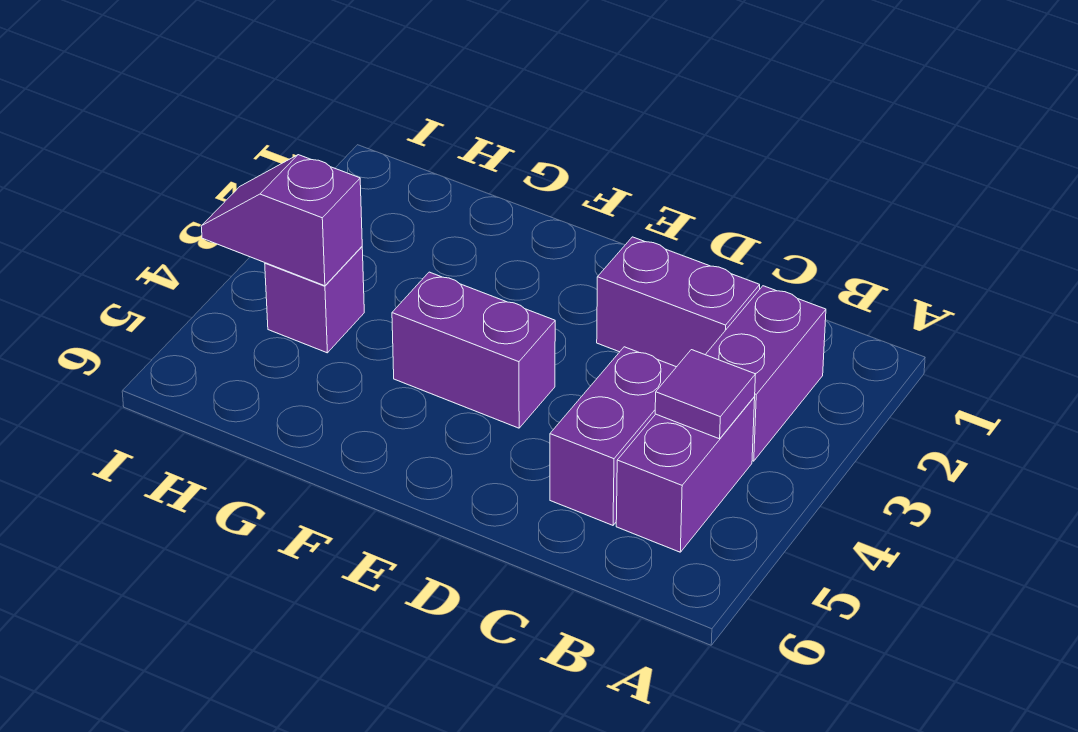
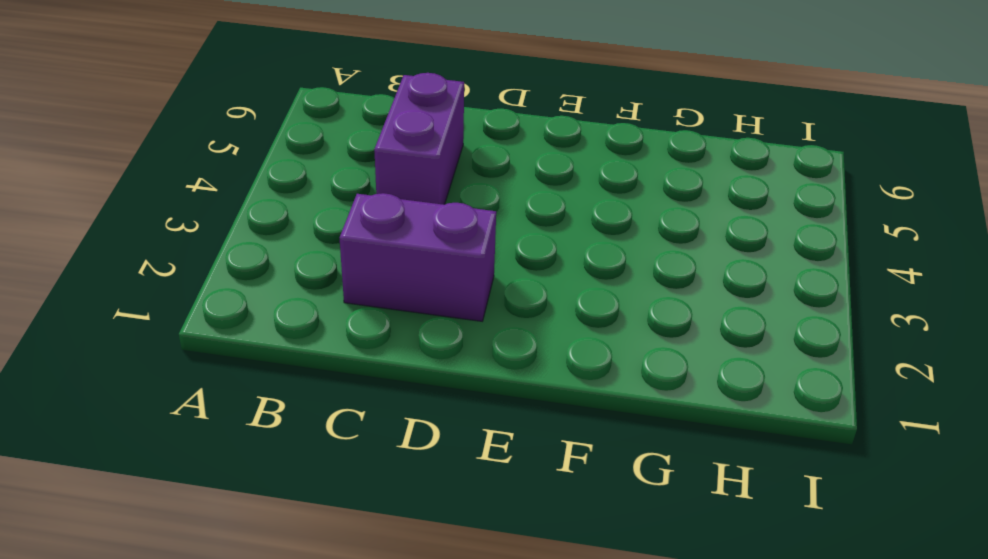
none -> purple brick B2:B3 level 1
none -> purple brick B4:B5 level 1

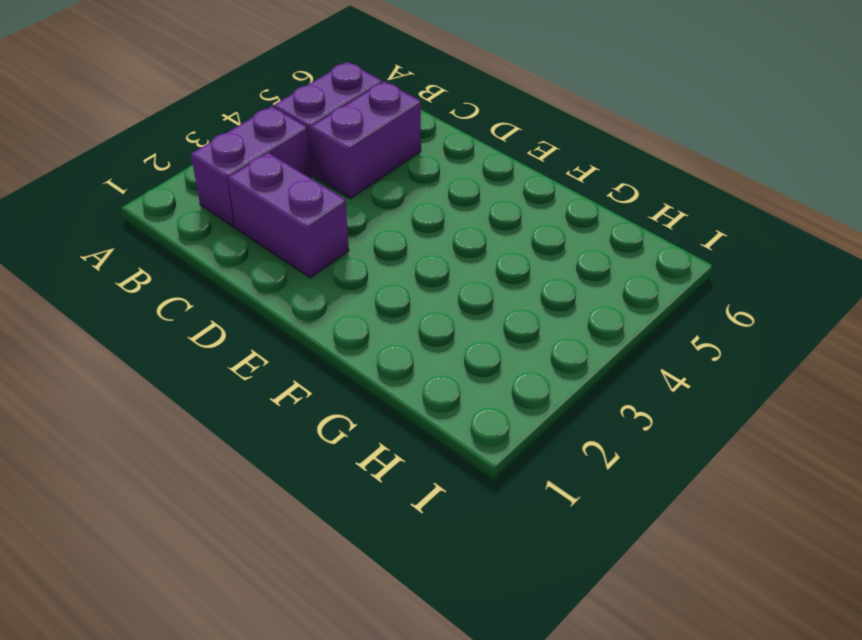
none -> purple brick E4:F4 level 1
none -> purple brick H4 level 1

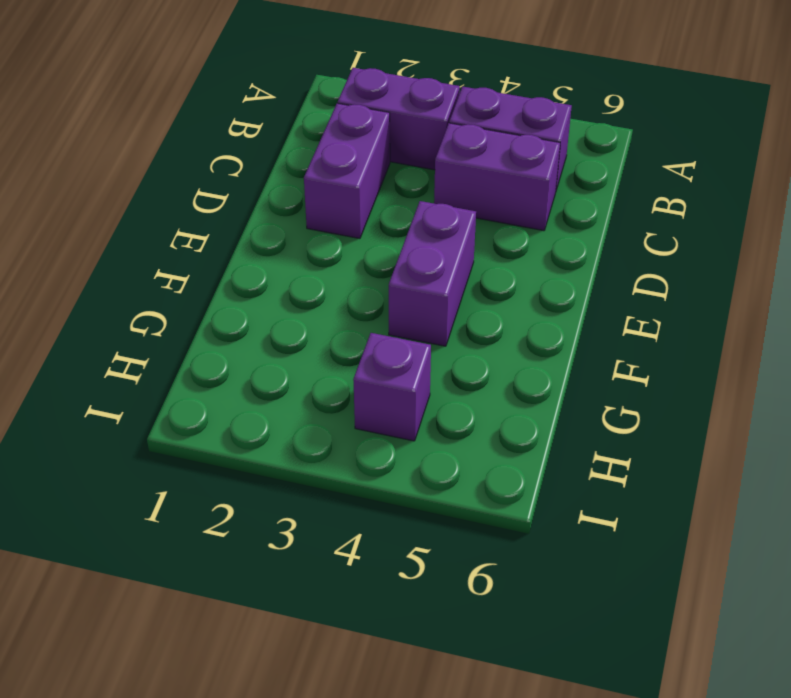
none -> purple tile B4 level 2
none -> purple slope H4:I4 level 2 top H

